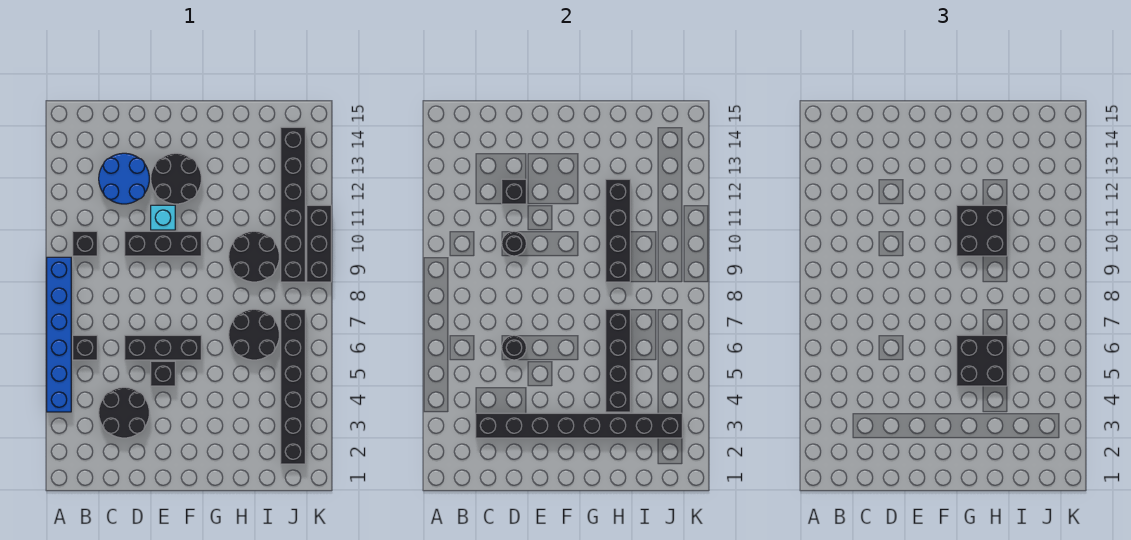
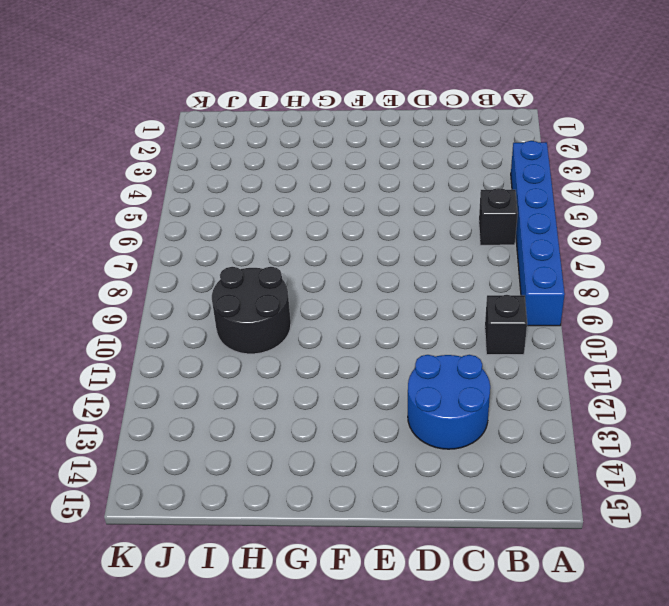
none -> black round brick C3:D4 level 1
none -> black brick D6:F6 level 1
none -> black brick D10:F10 level 1

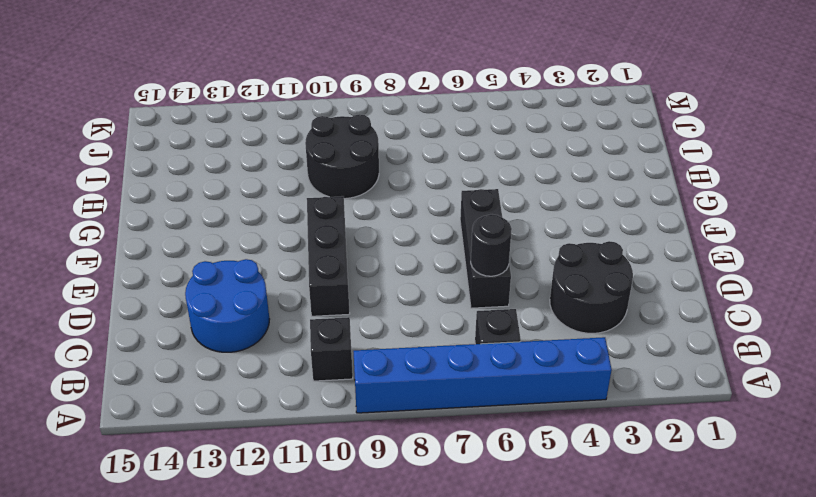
none -> black brick E5 level 1
none -> cyan brick E11 level 1
none -> black round brick E12:F13 level 1

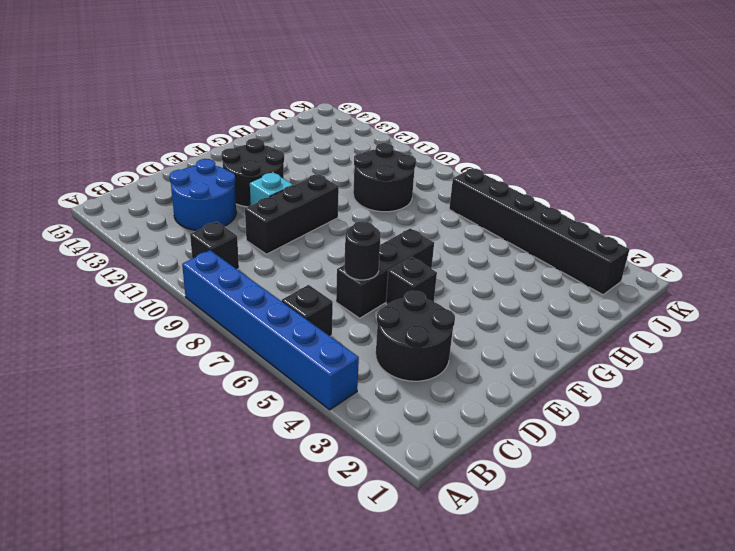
none -> black round brick H6:I7 level 1
none -> black brick J9:J14 level 1
none -> black brick K9:K11 level 1

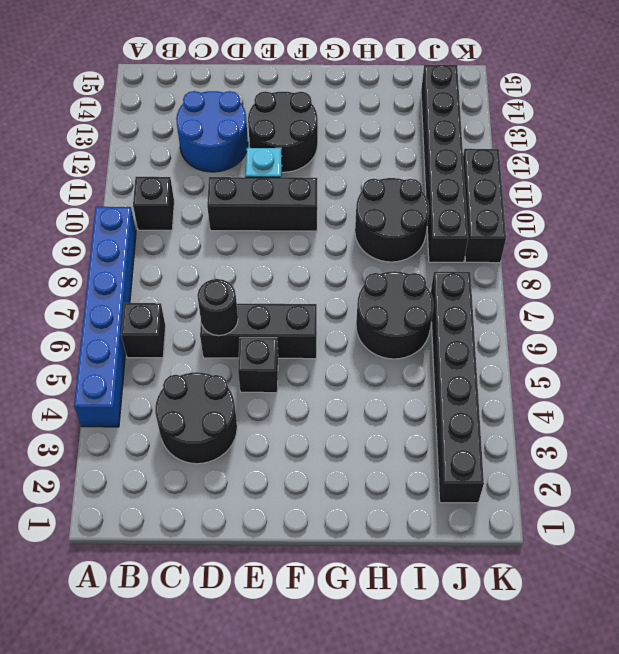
none -> black brick C3:J3 level 2
none -> black round brick D10 level 2
none -> black brick D12 level 2

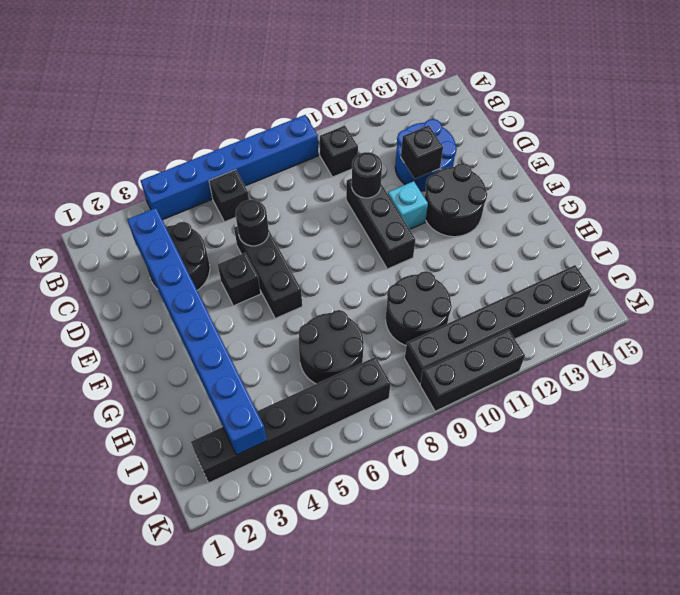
blue brick C3:J3 level 2 -> black brick C3:J3 level 2
none -> black brick H4:H7 level 2
none -> black brick H9:H12 level 2
none -> black brick G5:H6 level 3

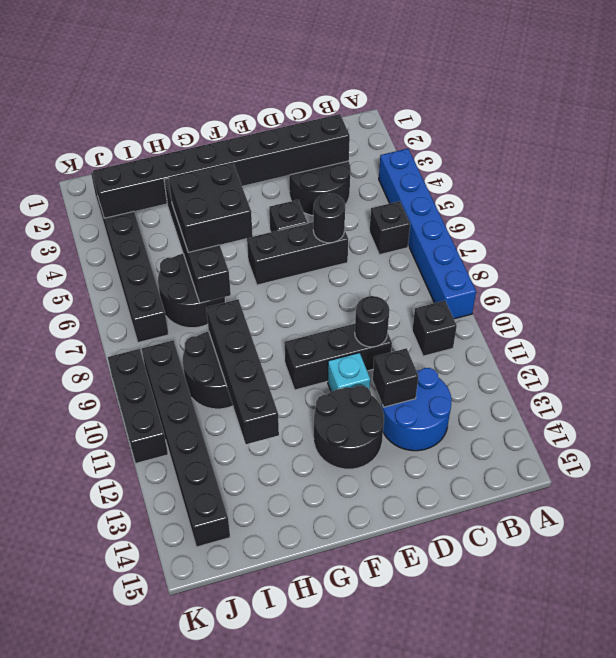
none -> black brick G10:H11 level 3

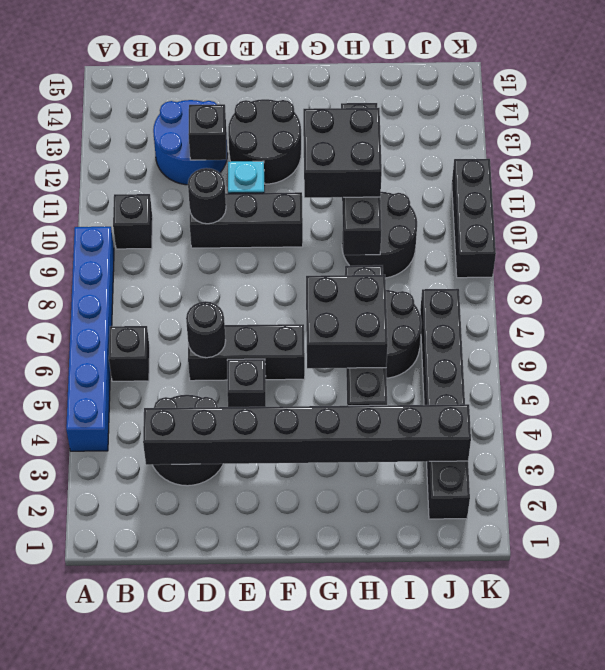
none -> black brick J9:J14 level 1

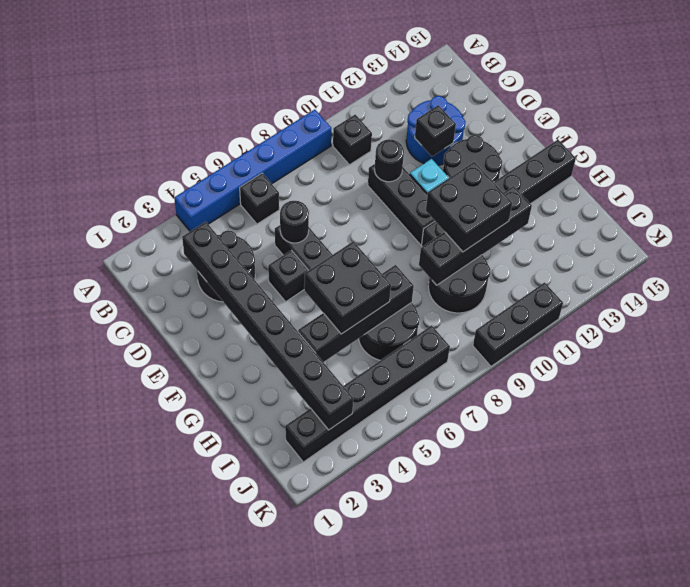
black brick G10:G15 level 1 -> black brick J9:J14 level 1

